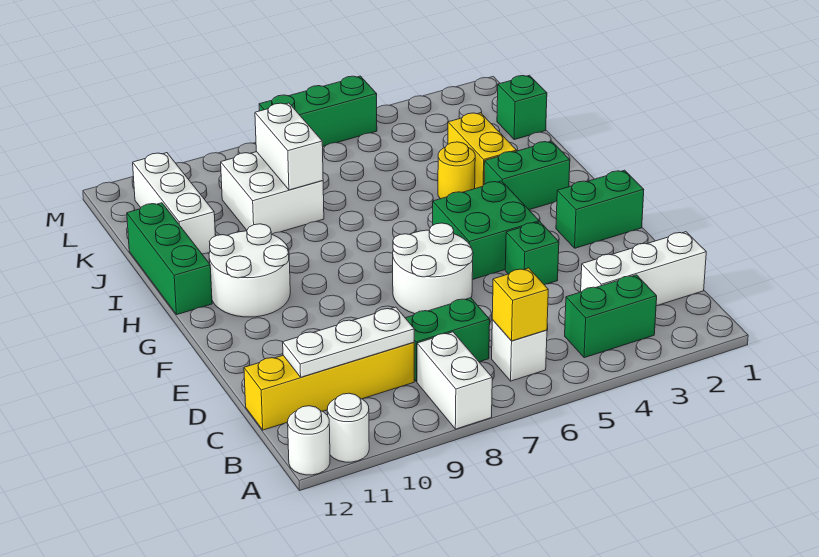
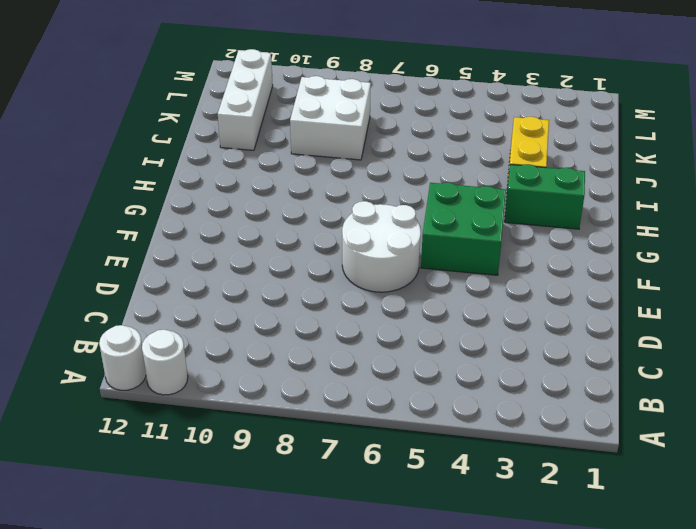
none -> white brick A8:B8 level 1
none -> green brick B3:B4 level 1
none -> white brick B6 level 1

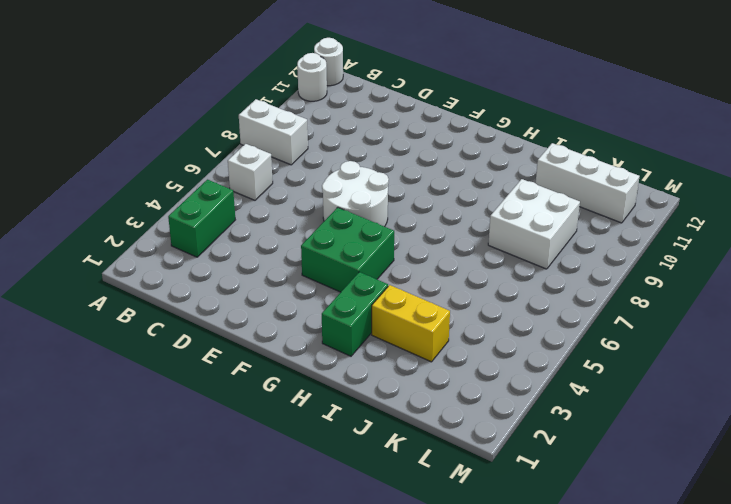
none -> white brick C1:C3 level 1
none -> green brick C7:C8 level 1
none -> yellow brick C9:C12 level 1

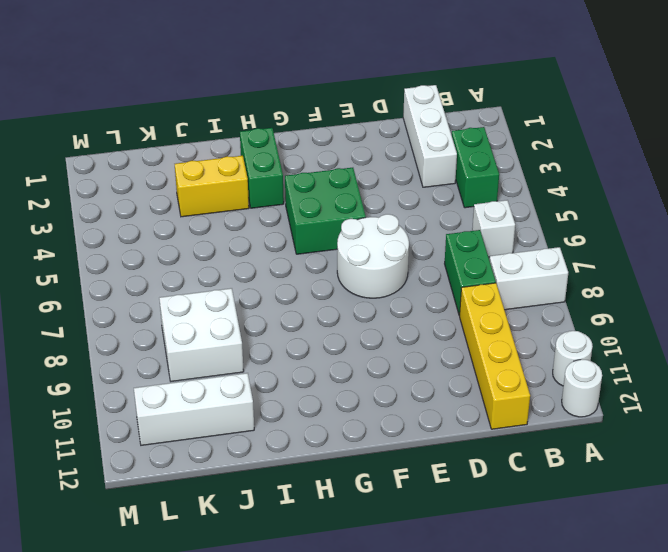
none -> green brick E4 level 1
none -> green brick F1:F2 level 1
none -> white round brick G10:H11 level 1

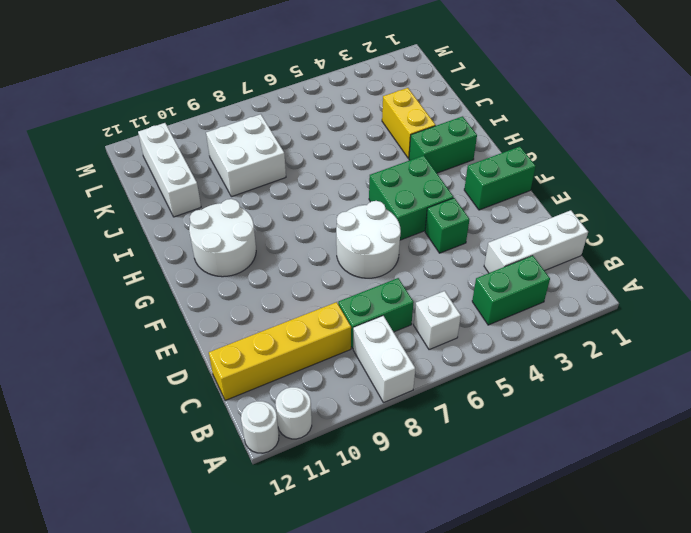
none -> green brick H12:J12 level 1
none -> yellow round brick I4 level 1
none -> green brick K1 level 1

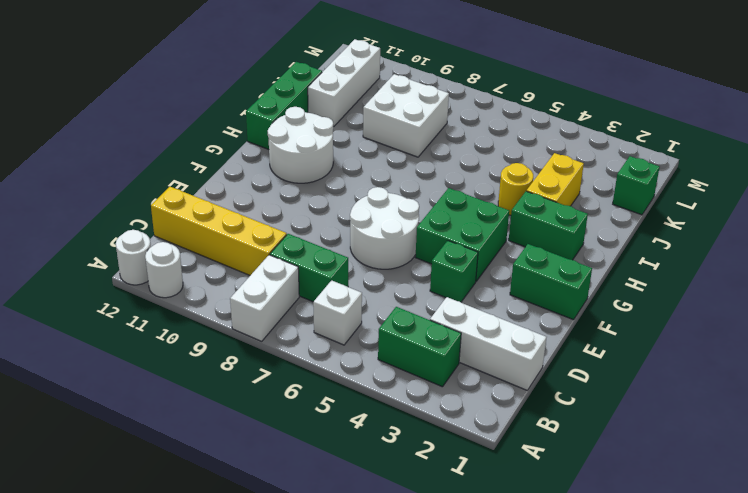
none -> green brick M5:M7 level 1
none -> yellow brick B6 level 2
none -> white plate C9:C11 level 2

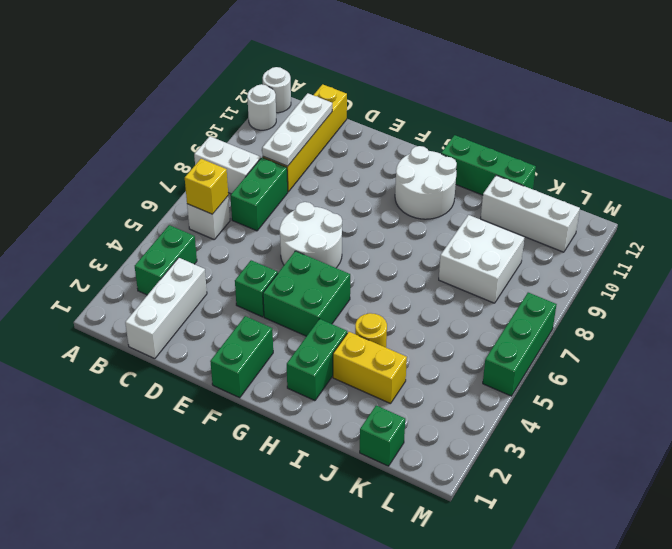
none -> white brick J8:K8 level 2

